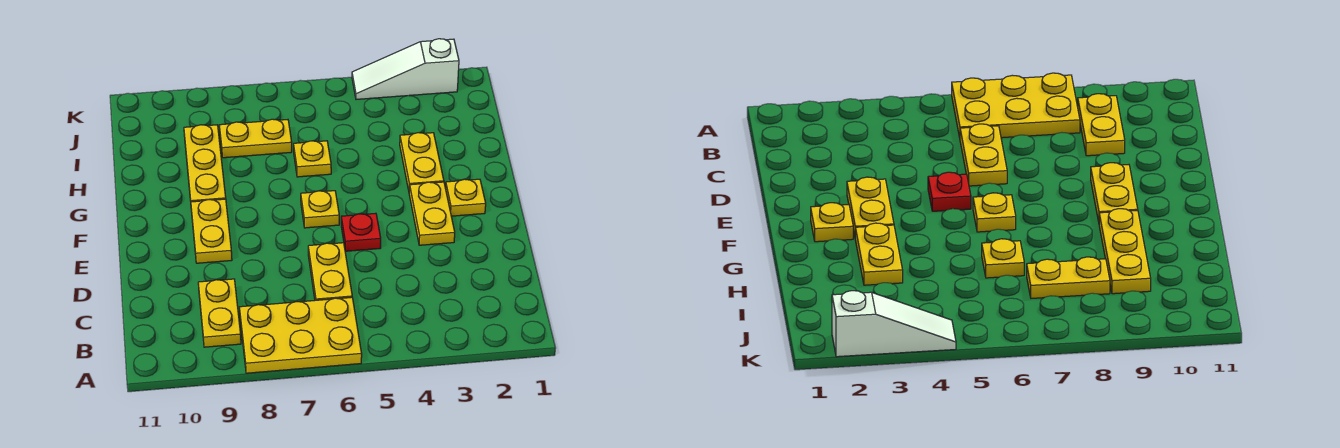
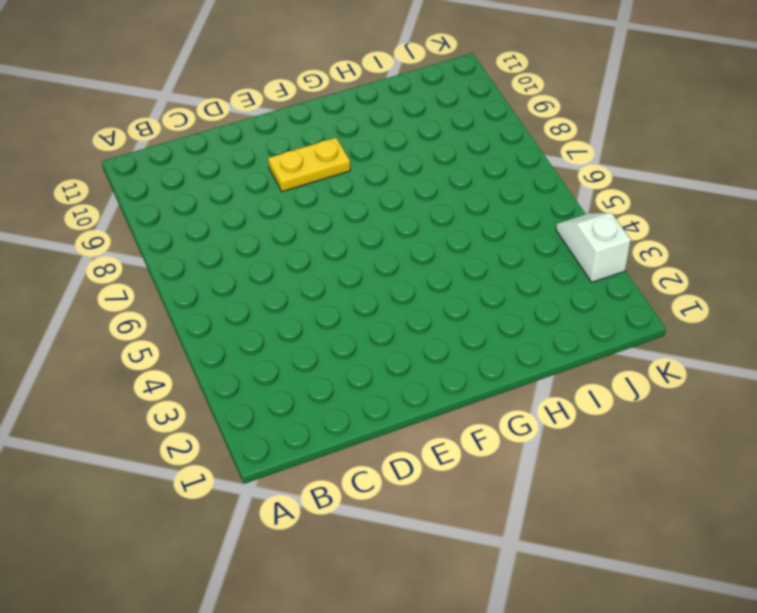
white slope K3:K4 level 1 top 3 -> white slope K2:K4 level 1 top 2
none -> yellow plate A6:B8 level 1
none -> yellow plate B9:C9 level 1
none -> yellow plate C6:D6 level 1

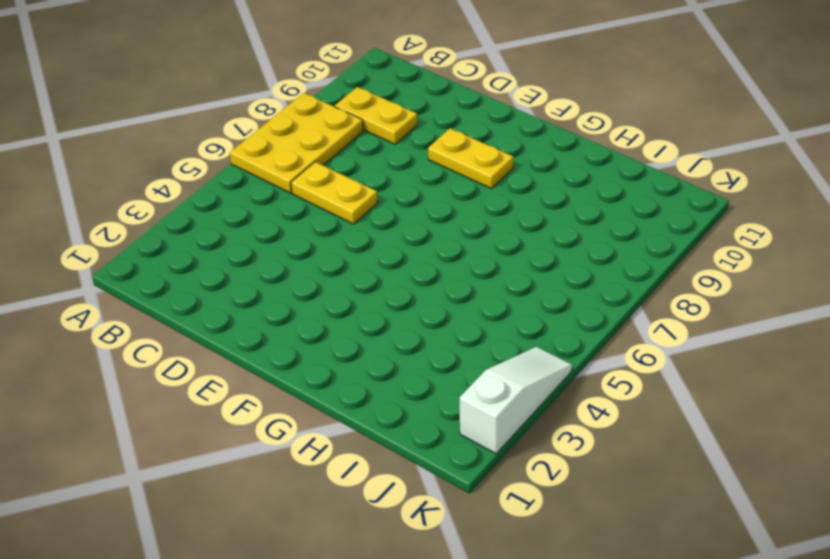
none -> yellow plate E3:F3 level 1
none -> red plate E5 level 1
none -> yellow plate F2 level 1

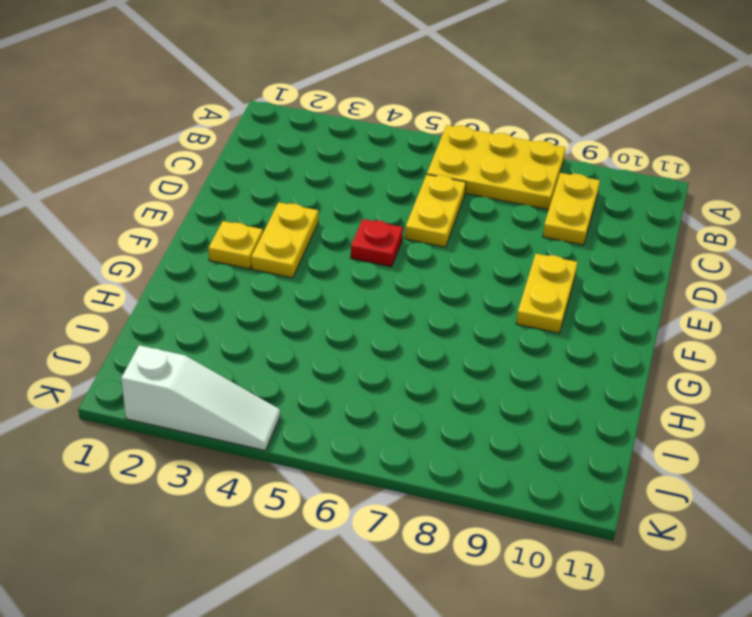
none -> yellow plate F6 level 1
none -> yellow plate G3:H3 level 1
none -> yellow plate G9:I9 level 1

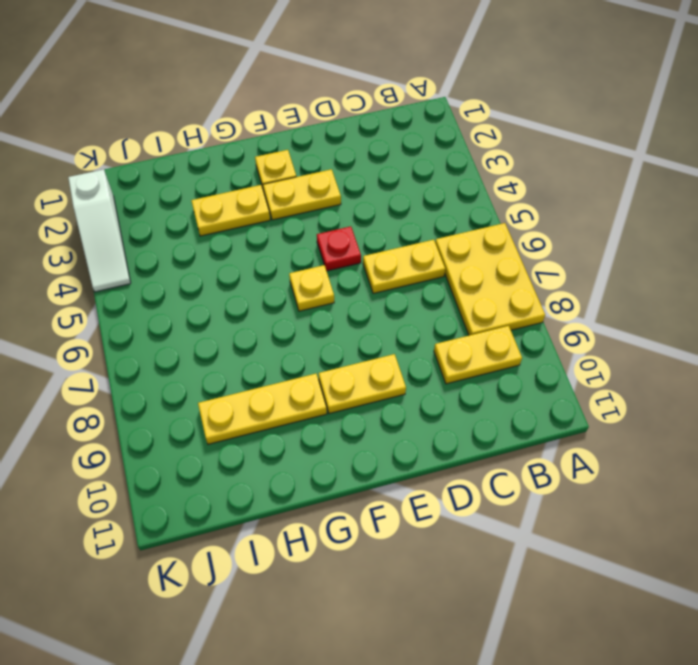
none -> yellow plate H6 level 1
none -> yellow plate I7:I8 level 1

